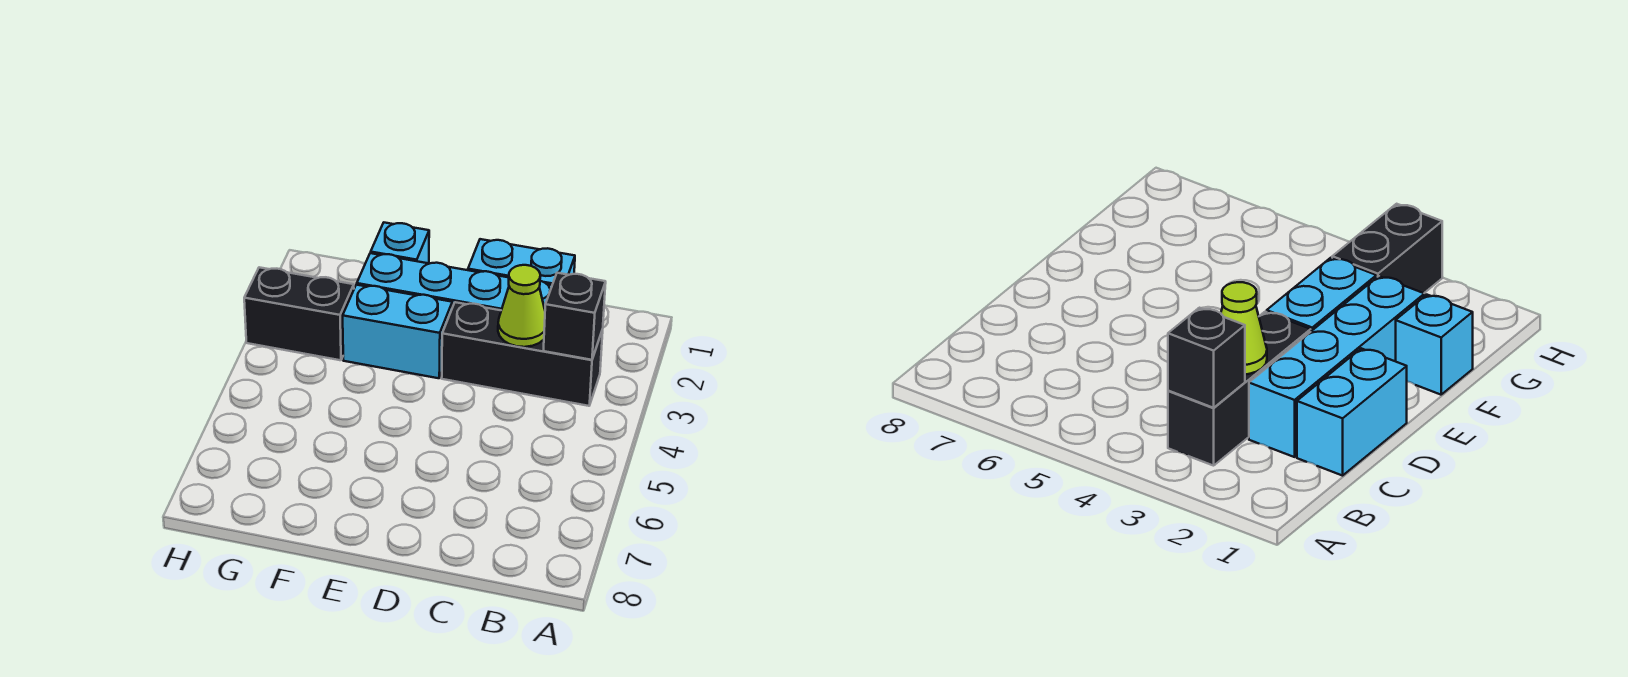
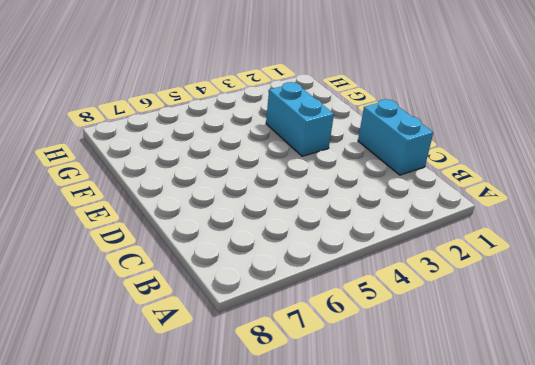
none -> black brick B3:D3 level 1
none -> cyan brick C2:F2 level 1

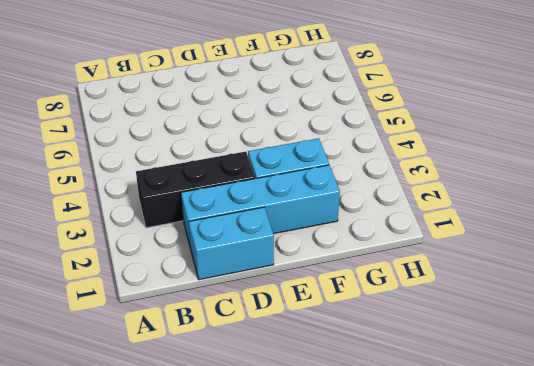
none -> cyan brick F1 level 1
none -> black brick G3:H3 level 1

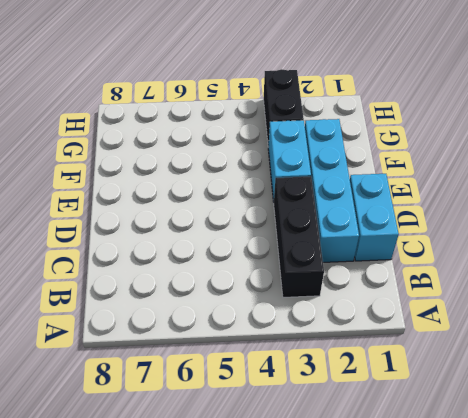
none -> cyan brick F1 level 1
none -> black brick B3 level 2

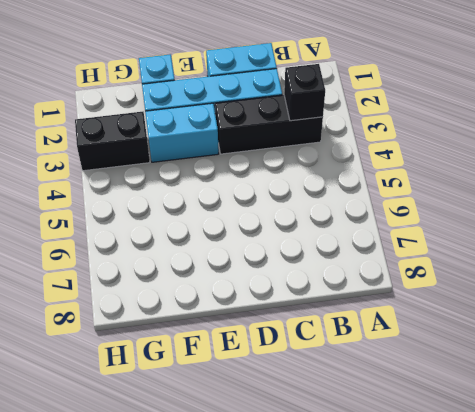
none -> lime cone C3 level 2

